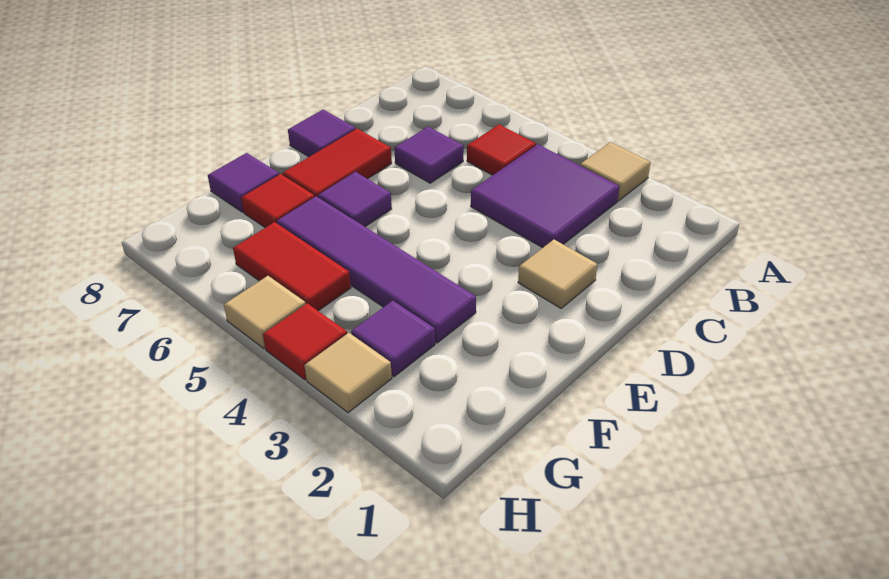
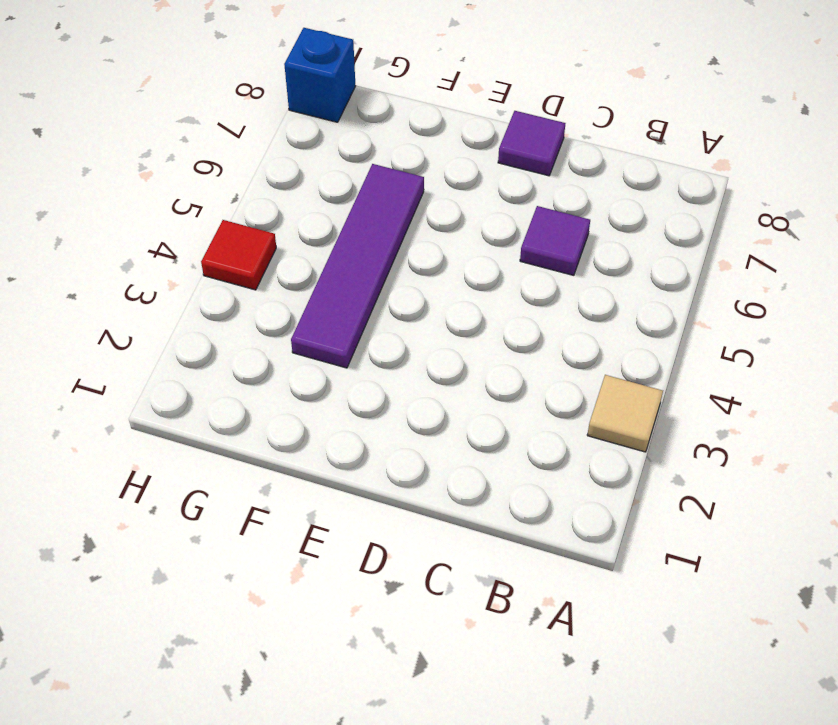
blue brick H8 level 1 -> none
none -> purple tile B3:C4 level 1
none -> red tile B5 level 1
none -> tan tile D2 level 1

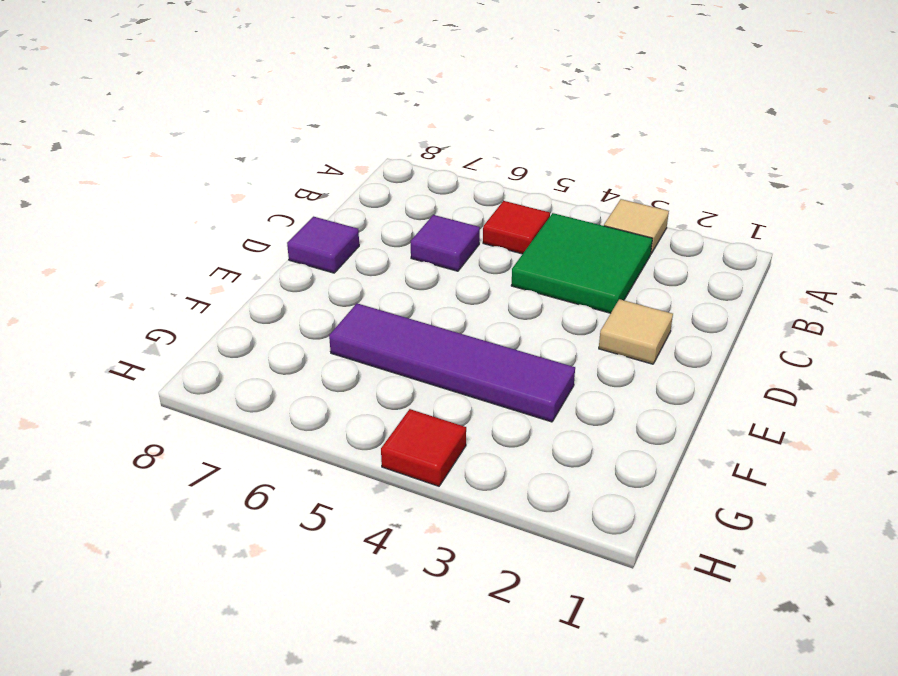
green tile B3:C4 level 1 -> purple tile B3:C4 level 1
none -> red tile D7:E7 level 1
none -> purple tile E6 level 1
none -> red tile F7 level 1

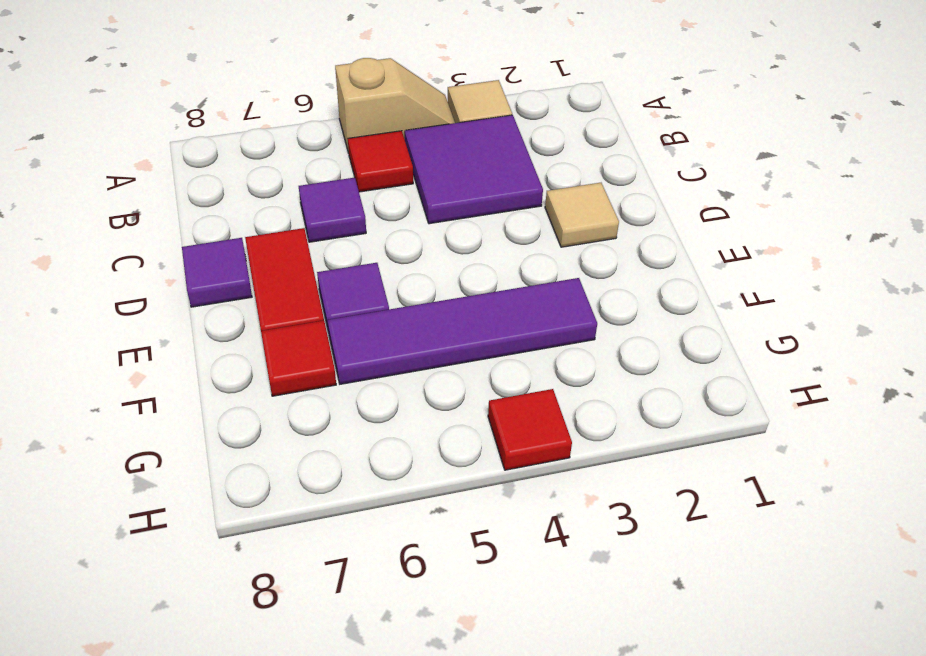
tan slope A4:A5 level 1 top 5 -> none
none -> purple tile F8 level 1
none -> purple tile G3 level 1
none -> red tile G5:G6 level 1

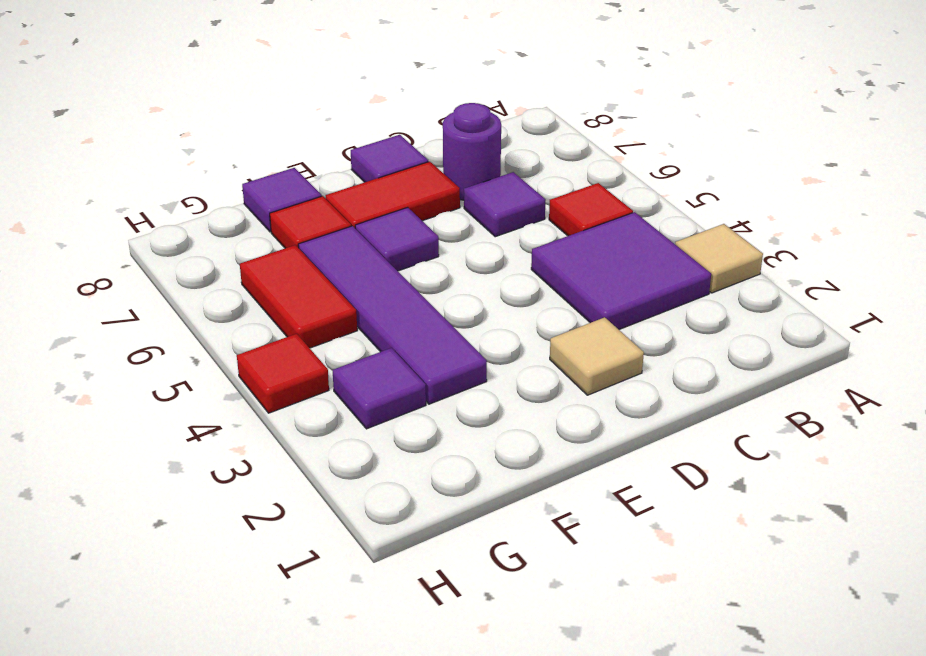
purple round brick C7 level 1 -> none
none -> tan tile H3 level 1
none -> tan tile H5 level 1

